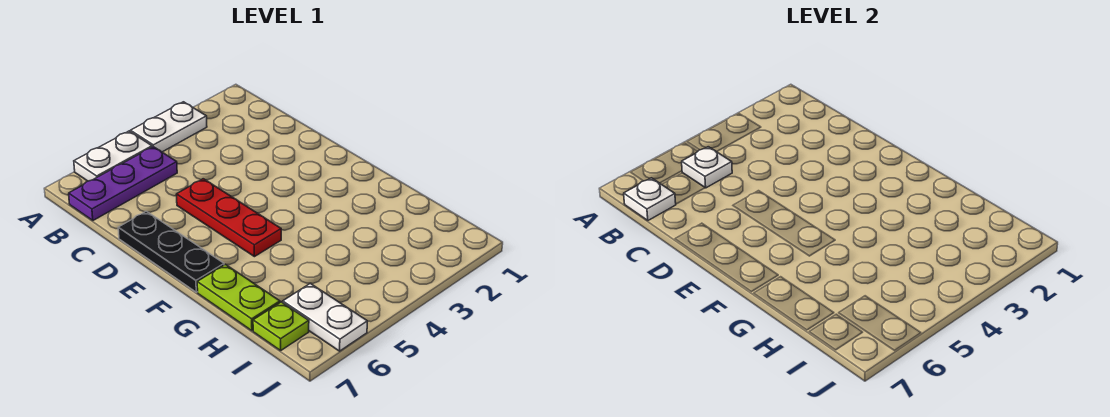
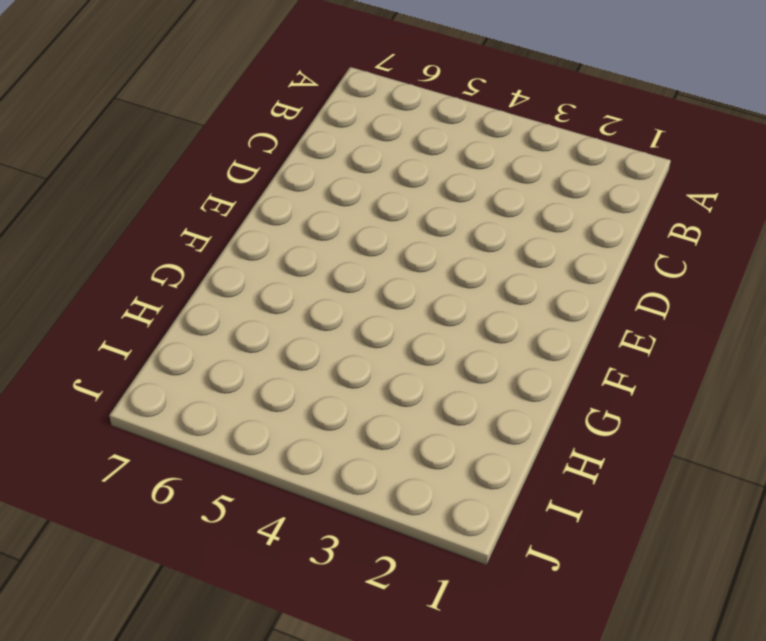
none -> white plate A3:A4 level 1
none -> white plate A5:A6 level 1

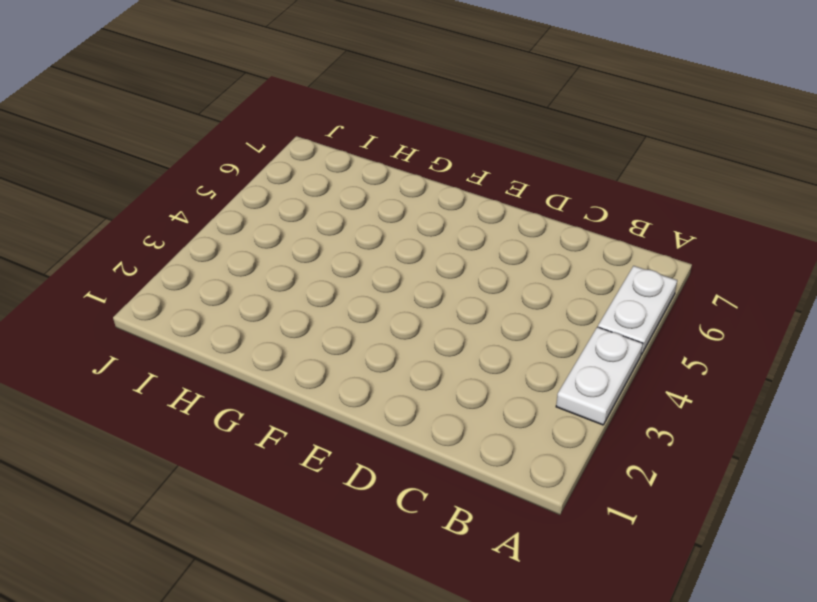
none -> purple plate B5:B7 level 1
none -> red plate D5:F5 level 1

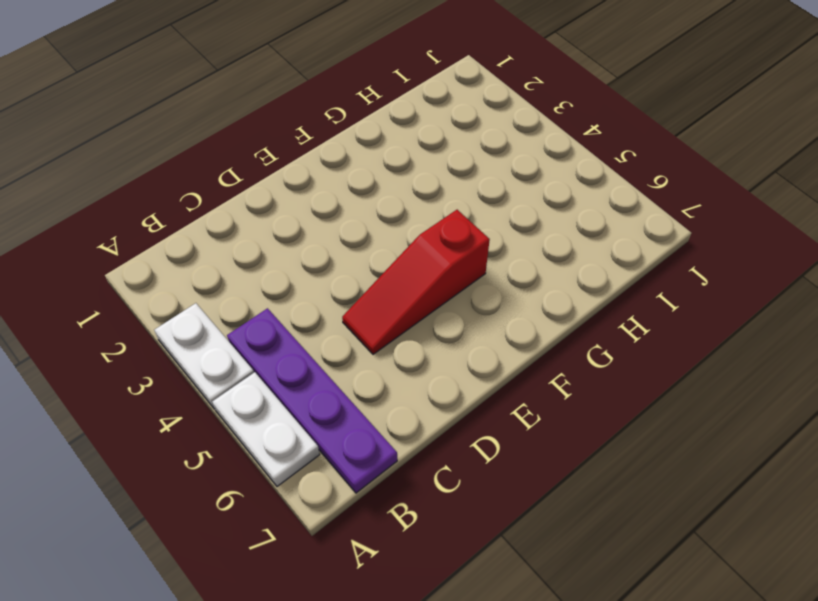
purple plate B4:B7 level 1 -> purple plate B5:B7 level 1
red slope D5:F5 level 1 top F -> red plate D5:F5 level 1
none -> black plate D7:F7 level 1
none -> lime plate G7:H7 level 1

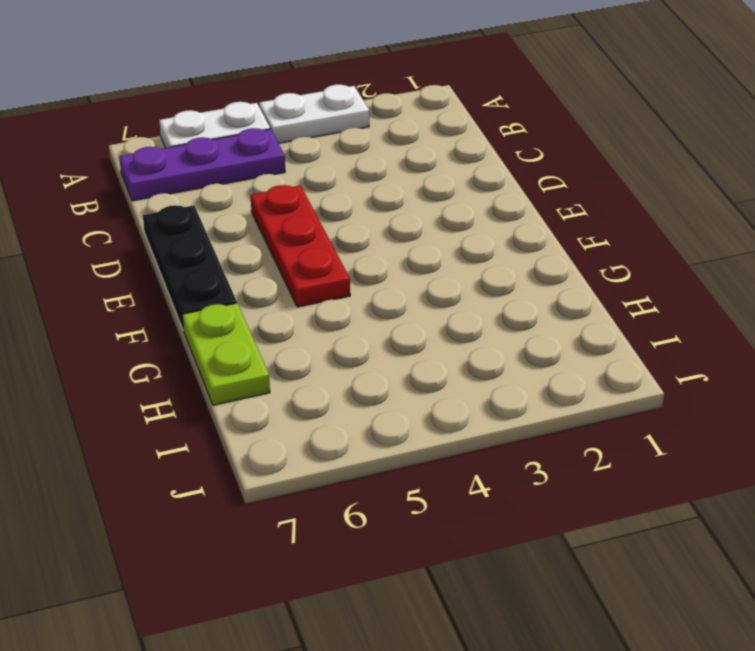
none -> white plate I6:J6 level 1
none -> lime plate I7 level 1

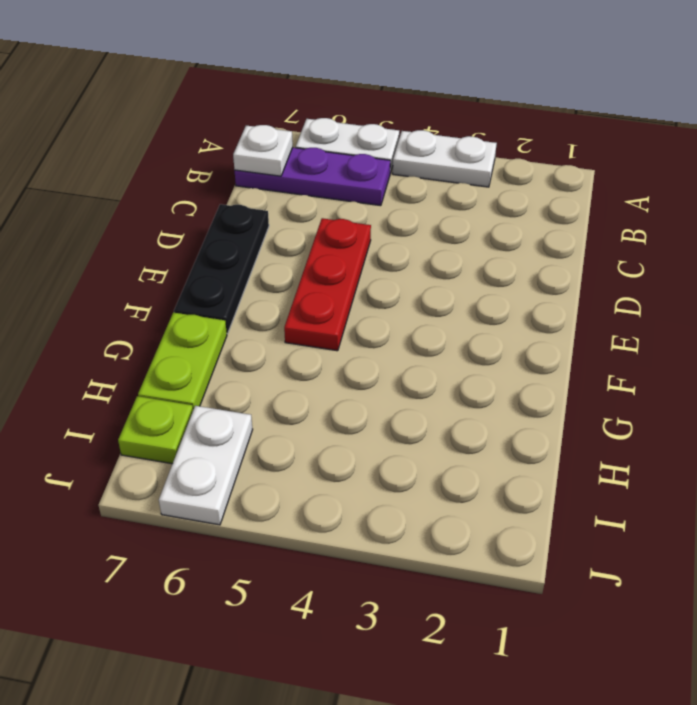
none -> white plate B5 level 2

